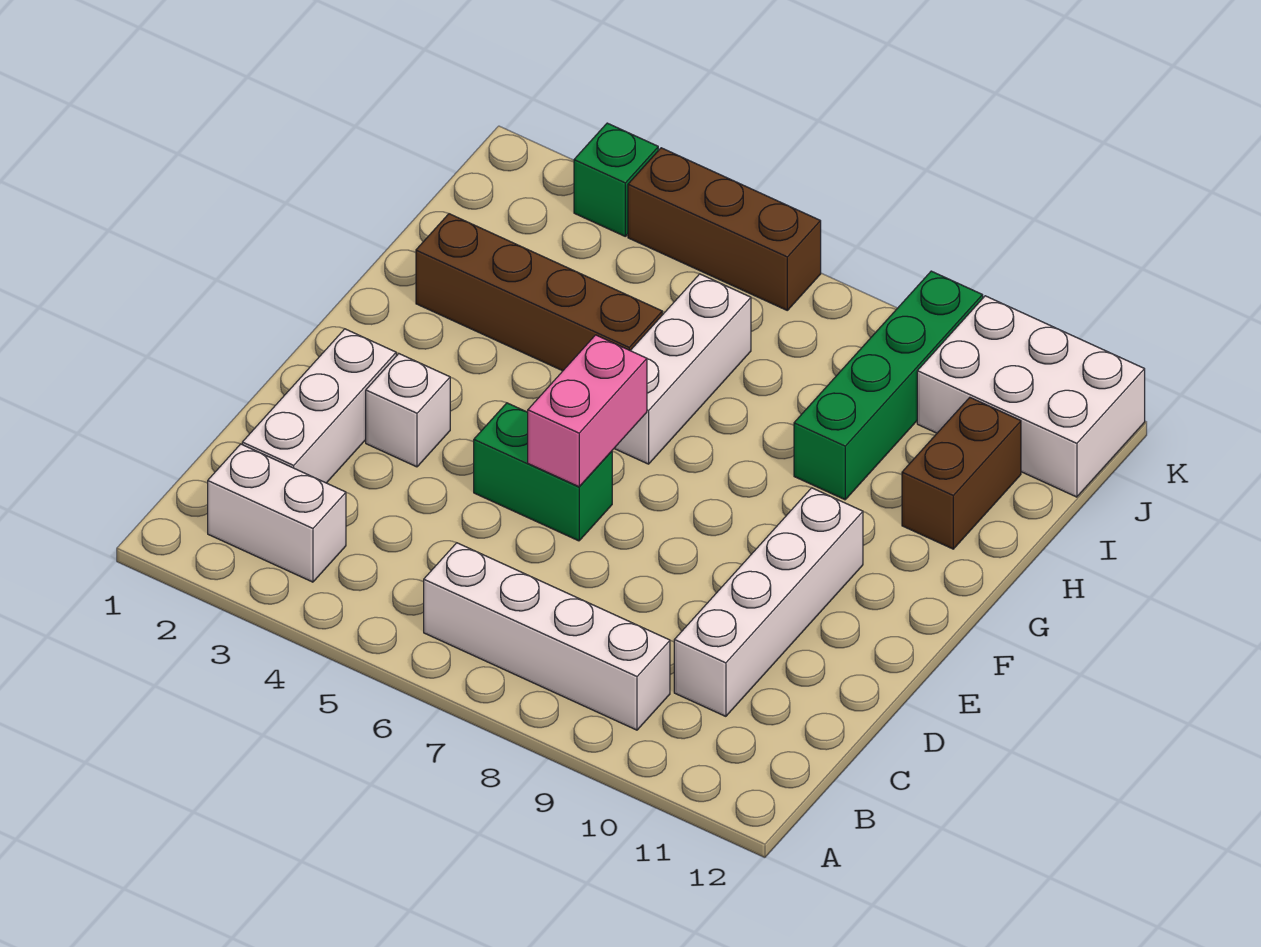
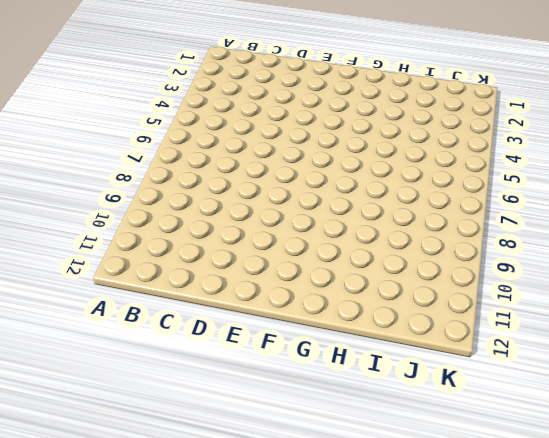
none -> white brick B2:B3 level 1
none -> white brick B6:B9 level 1
none -> white brick C2:E2 level 1

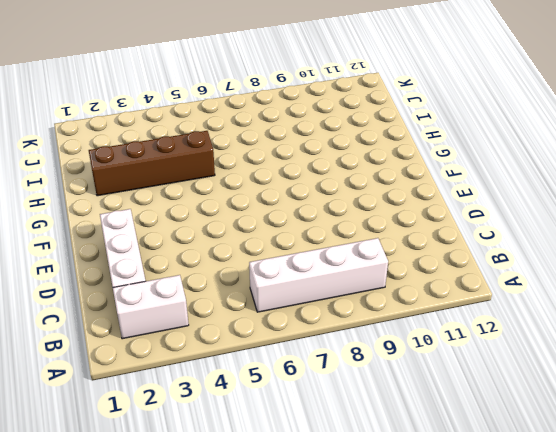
none -> white brick C10:F10 level 1
none -> white brick E3 level 1
none -> green brick E5:E6 level 1

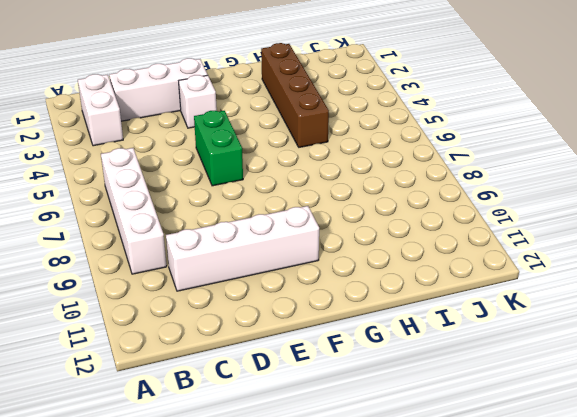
none -> white brick G6:I6 level 1
none -> green brick H9:K9 level 1
none -> brown brick H11:I11 level 1

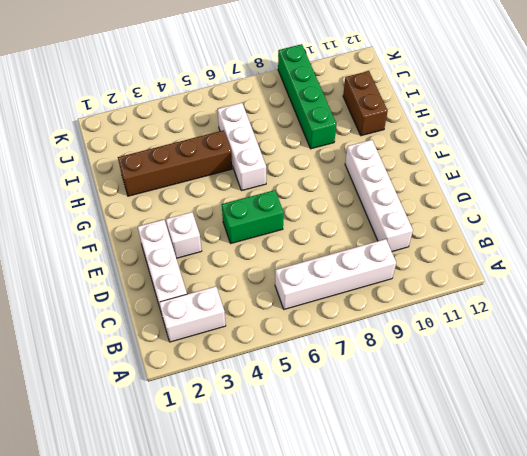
none -> white brick J10:K12 level 1
none -> green brick K3 level 1
none -> brown brick K4:K6 level 1

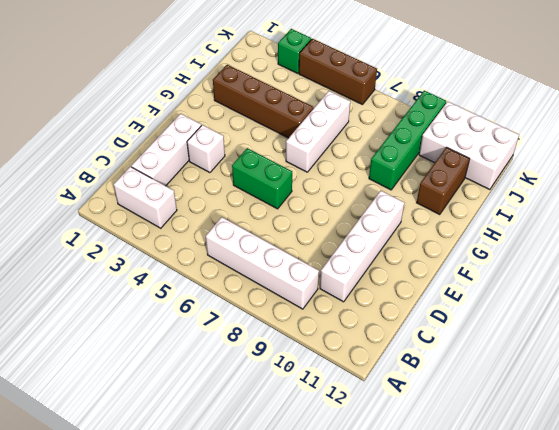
none -> pink brick E6:F6 level 2

